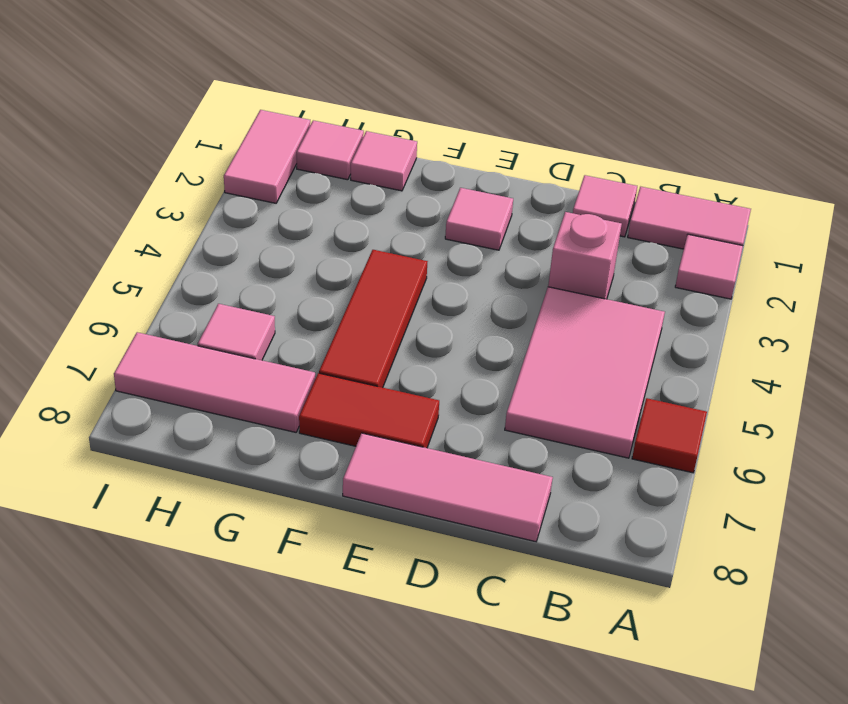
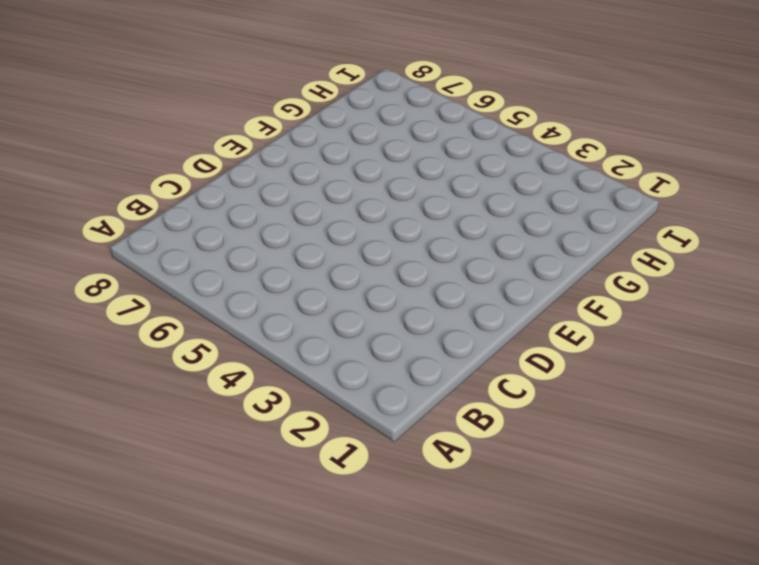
none -> pink tile A1:B1 level 1
none -> pink tile A2 level 1
none -> red tile A6 level 1

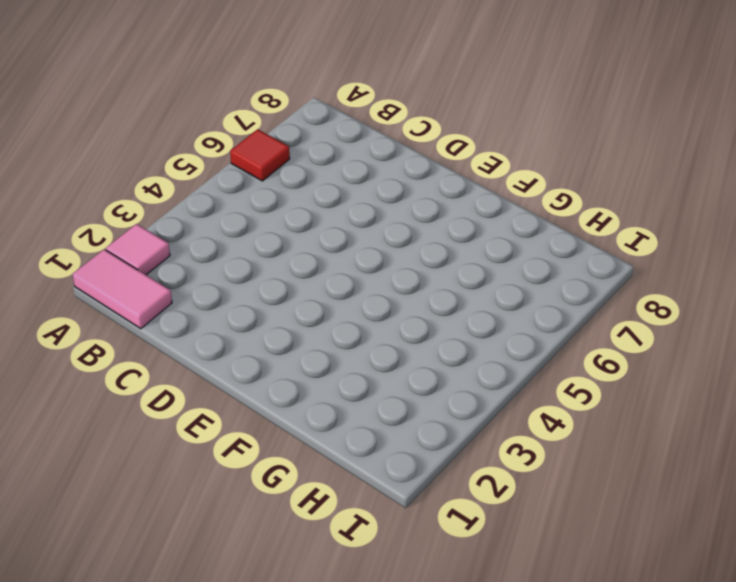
none -> pink tile B4:C6 level 1
none -> pink tile C1 level 1
none -> pink brick C3 level 1

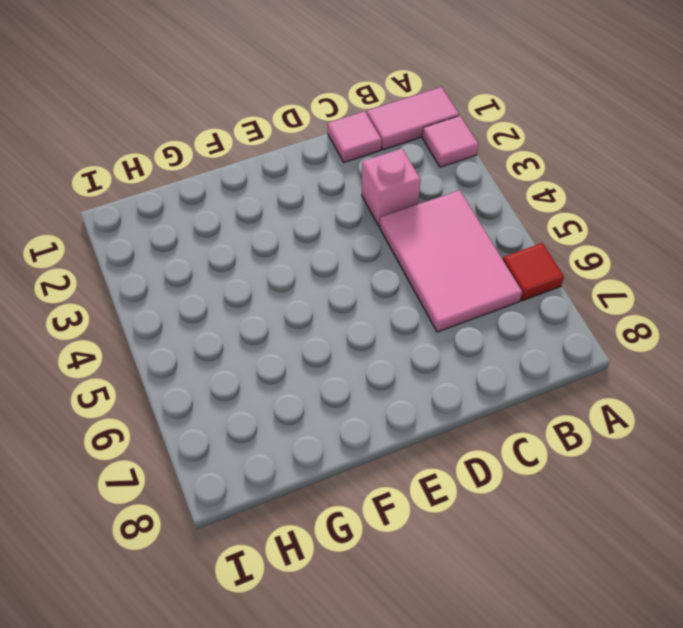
none -> pink tile C8:E8 level 1
none -> pink tile E2 level 1
none -> red tile E7:F7 level 1

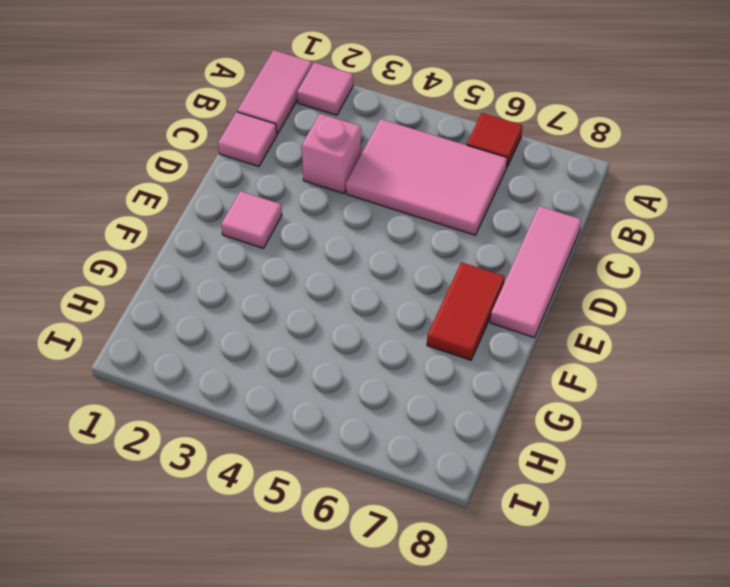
none -> red tile F4:F6 level 1
none -> pink tile G1 level 1
none -> pink tile G7:I7 level 1

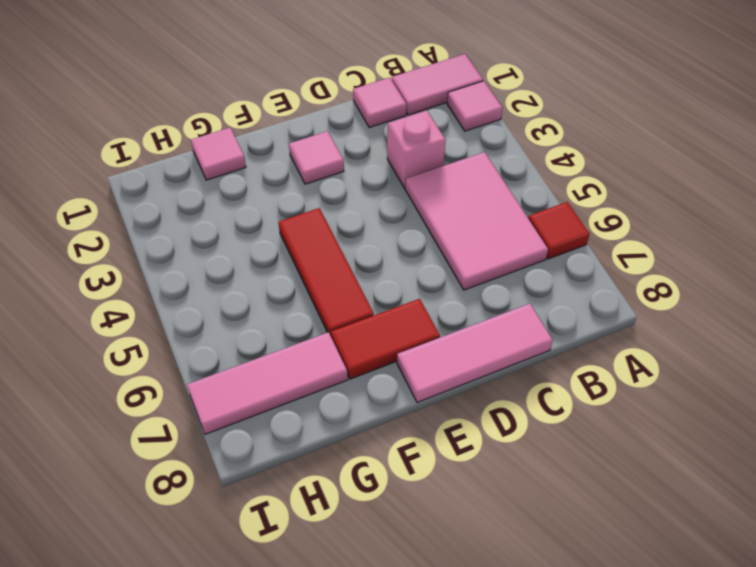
none -> pink tile H1 level 1
none -> pink tile H6 level 1
none -> pink tile I1:I2 level 1

